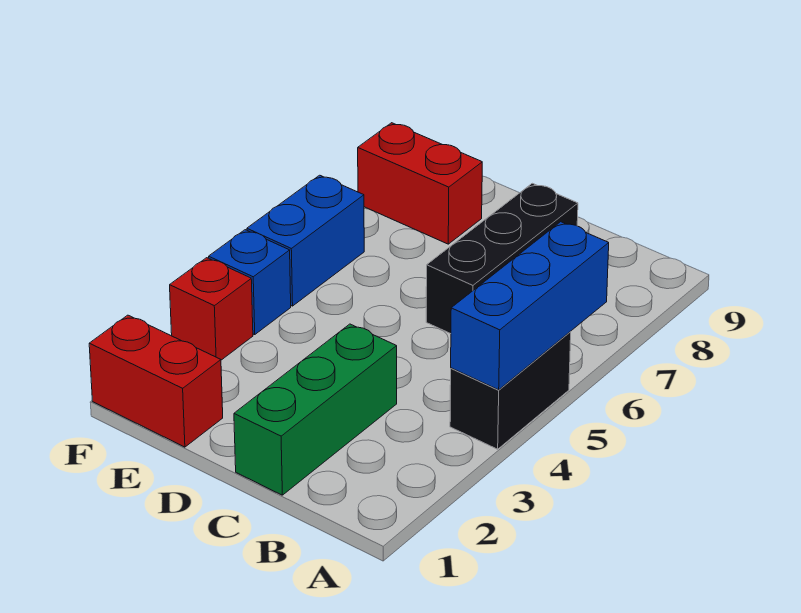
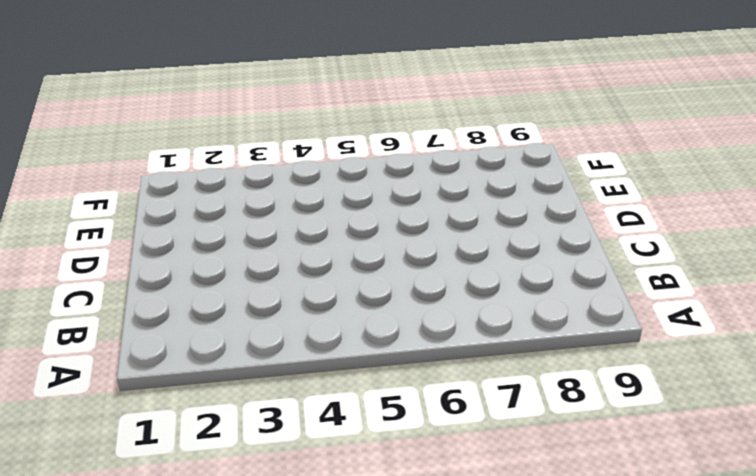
none -> black brick A4:A5 level 1
none -> green brick C1:C3 level 1

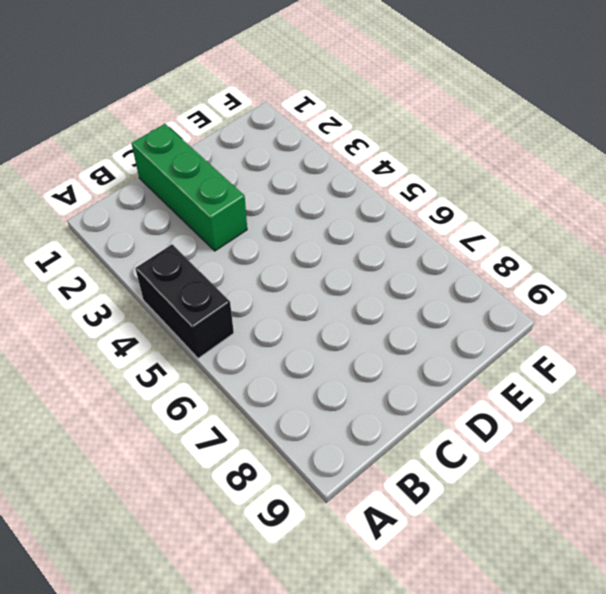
none -> black brick C6:C8 level 1
none -> red brick E1:F1 level 1

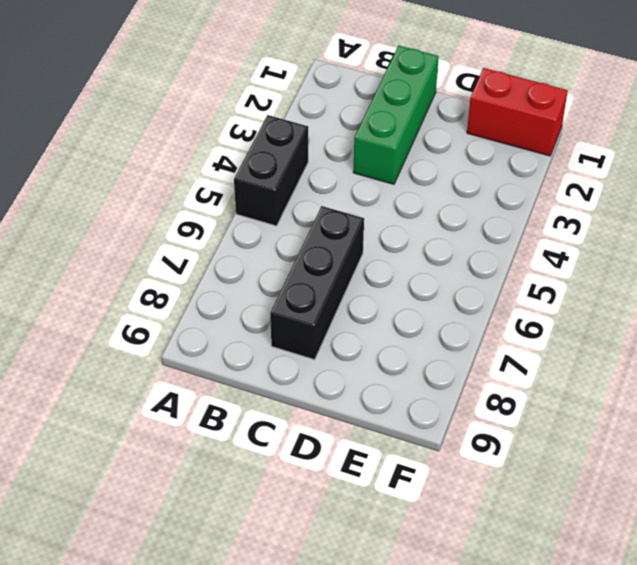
none -> red brick E8:F8 level 1
none -> red brick F3 level 1

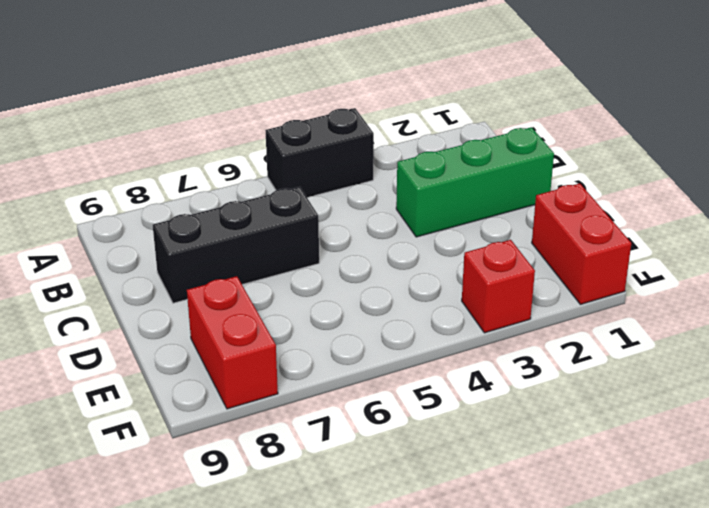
none -> blue brick F4 level 1
none -> blue brick F5:F6 level 1

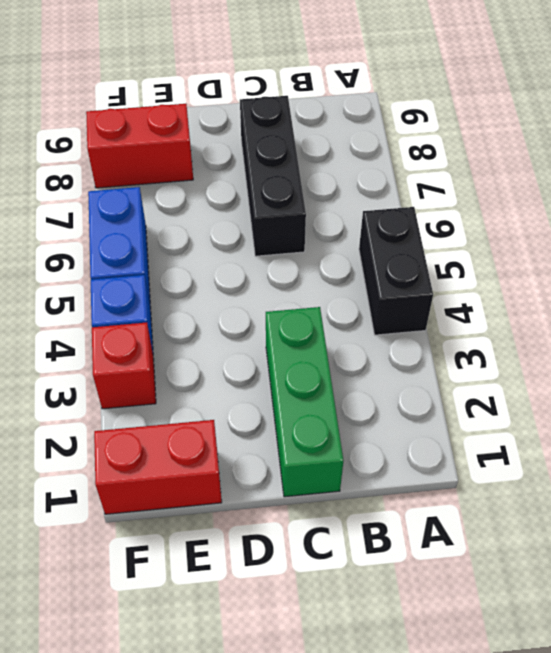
none -> blue brick A4:A6 level 2

